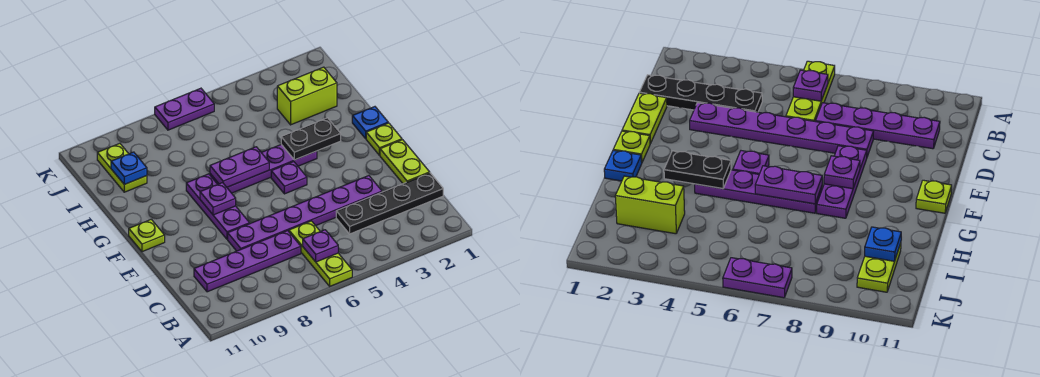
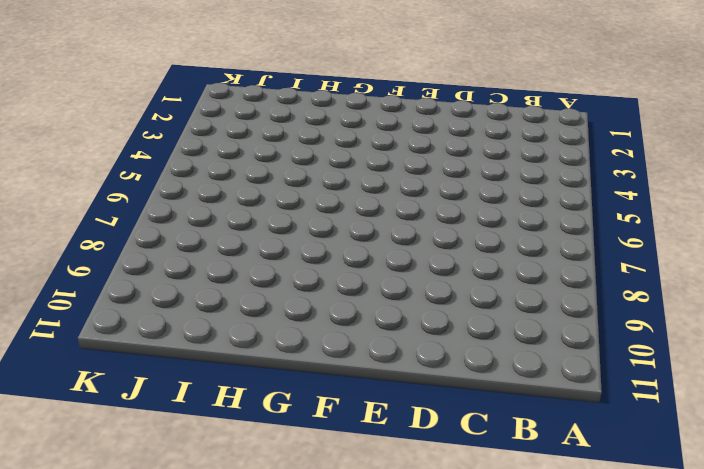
none -> lime plate A6:C6 level 1
none -> black plate C1:C4 level 1
none -> purple plate C7:C10 level 1

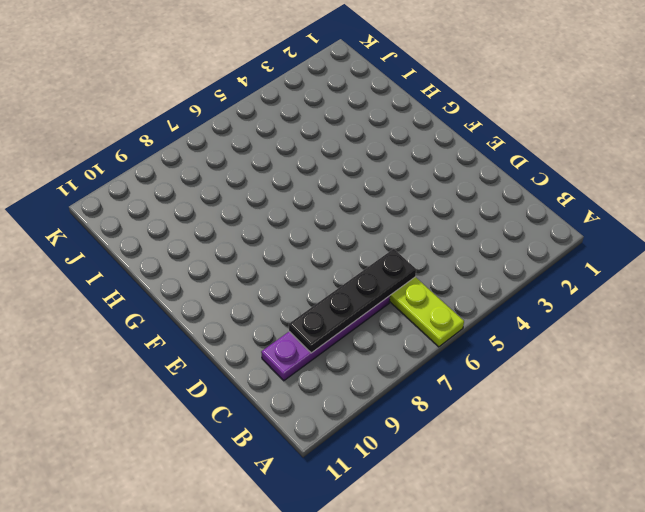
black plate C6:C9 level 2 -> black plate C1:C4 level 1
none -> lime plate D1:E1 level 1
none -> purple plate D3:D8 level 1
none -> purple plate E8:G8 level 1

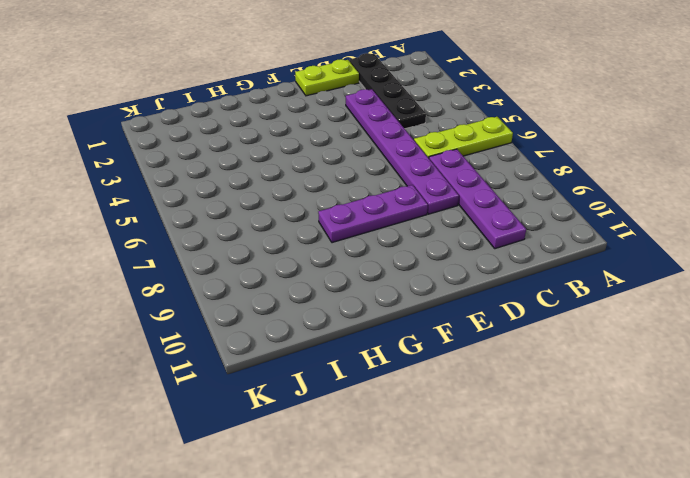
none -> lime plate F1 level 1
none -> purple plate F5 level 1
none -> lime plate F11 level 1

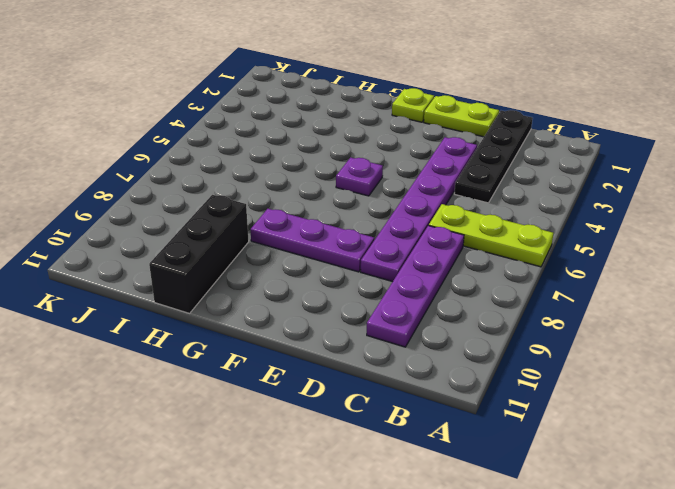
black brick H9:H11 level 1 -> none
none -> lime plate F11 level 1
none -> blue plate G1 level 1
none -> purple plate G4:G7 level 1

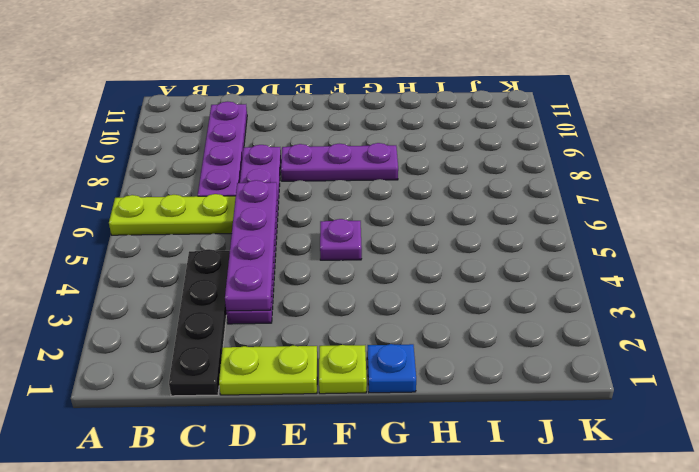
purple plate D3:D6 level 2 -> purple plate G4:G7 level 1
none -> lime plate F11 level 1
none -> lime brick I2:I3 level 1
none -> lime plate I10:J10 level 1

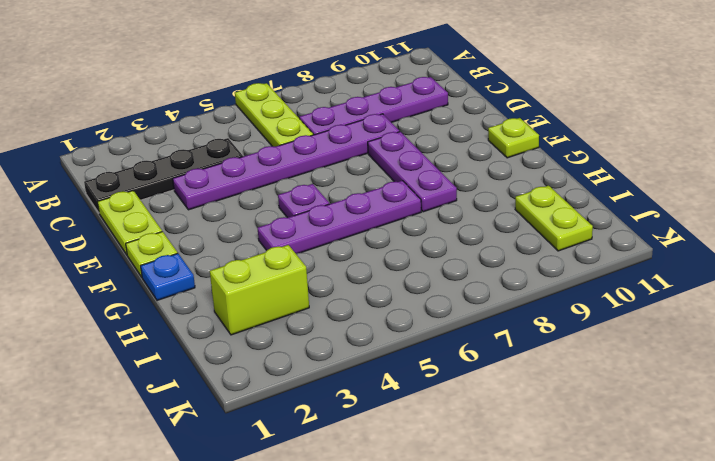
none -> purple plate K6:K7 level 1
none -> purple plate B6 level 2
none -> purple plate F8 level 2

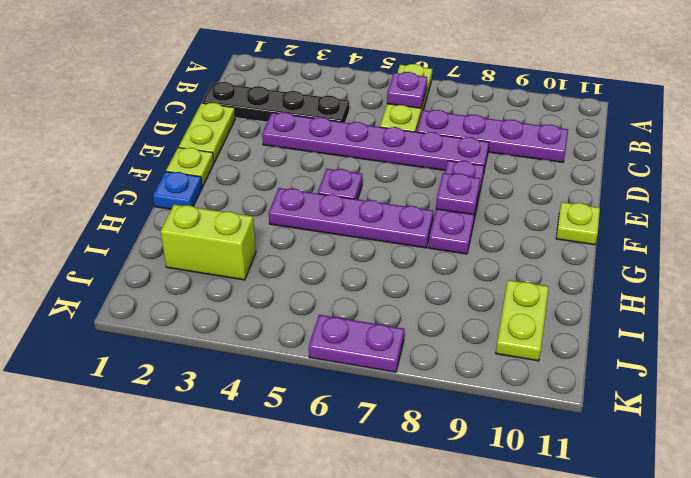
none -> black plate G3:G4 level 2
none -> purple plate G6:G7 level 2
none -> blue plate I10 level 2

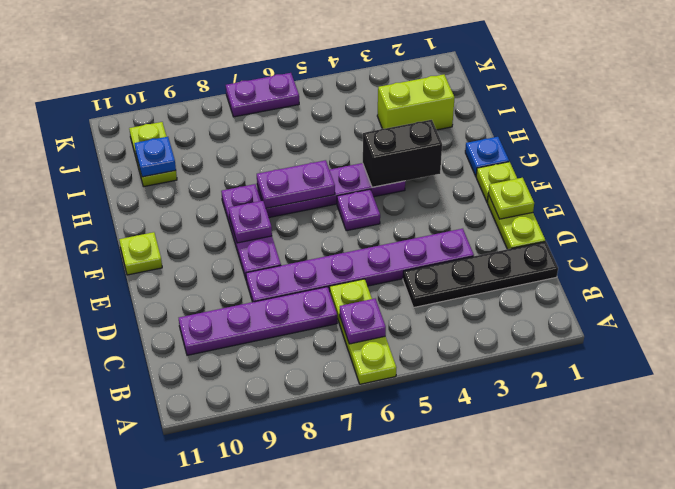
lime plate E1 level 2 -> none
black brick G3:G4 level 2 -> black plate G3:G4 level 2

